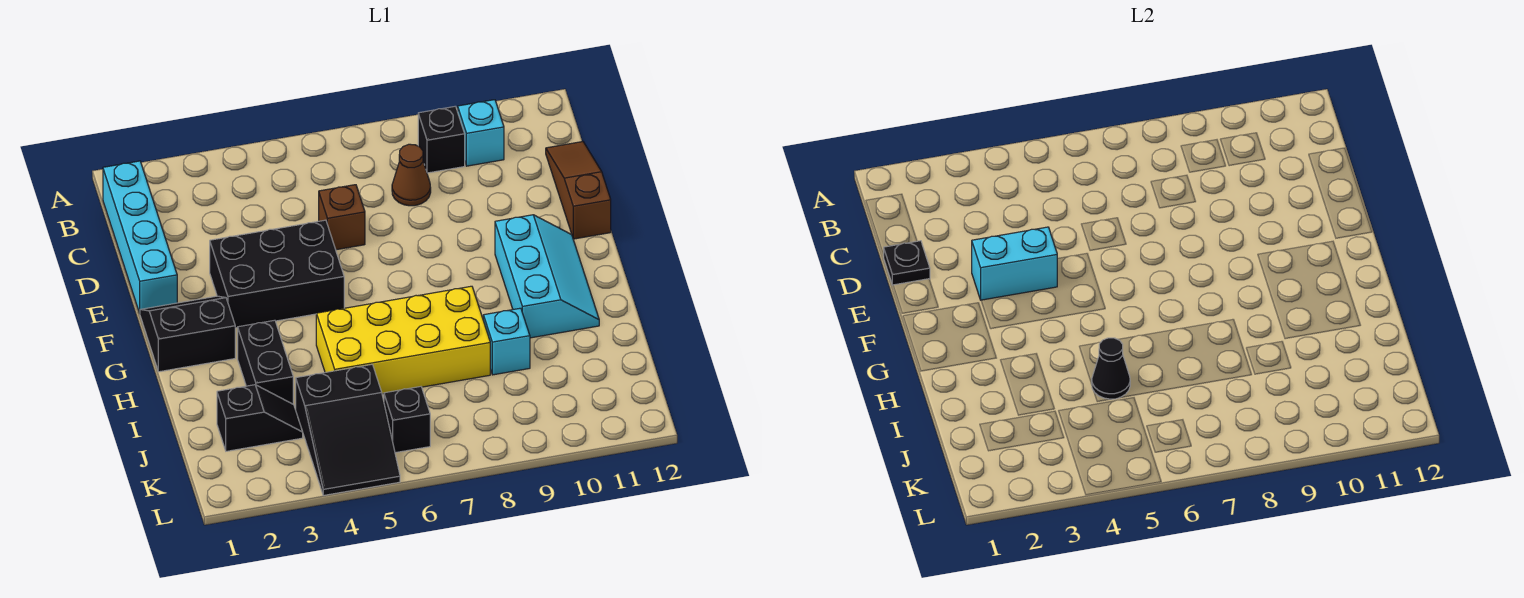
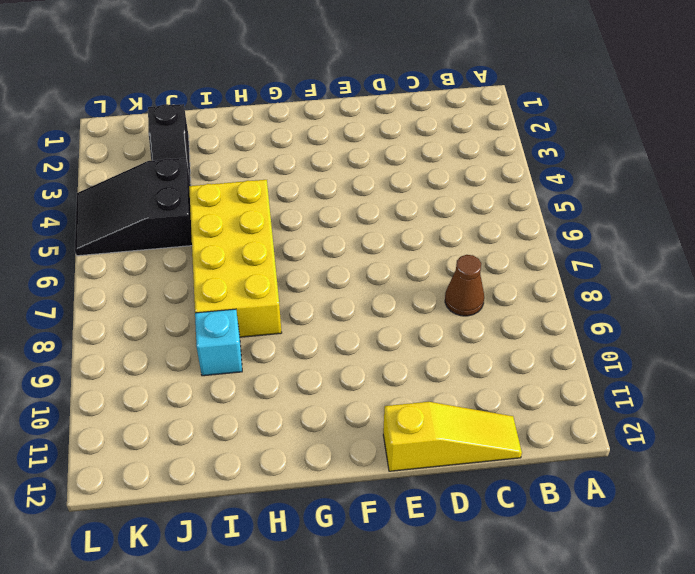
yellow slope C12:E12 level 1 top E -> brown slope C12:E12 level 1 top E
none -> cyan brick B1:E1 level 1
none -> black brick B9 level 1
none -> cyan brick B10 level 1

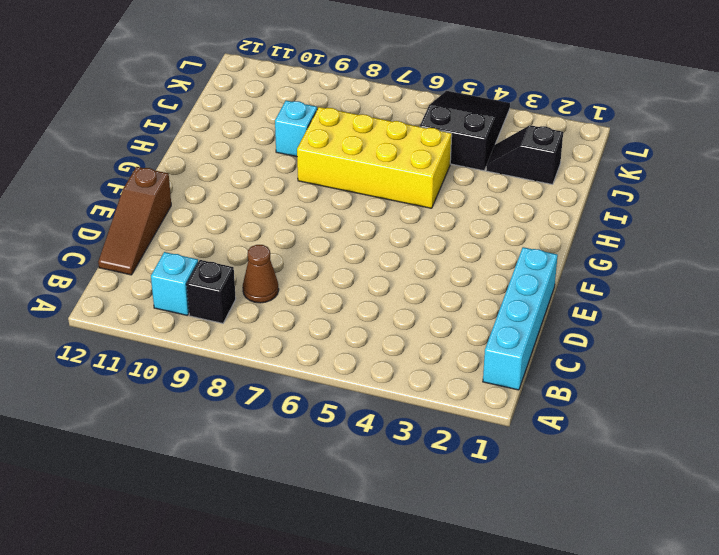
none -> brown brick D6 level 1
none -> black brick E3:F5 level 1
none -> black slope F1:G2 level 1 top G

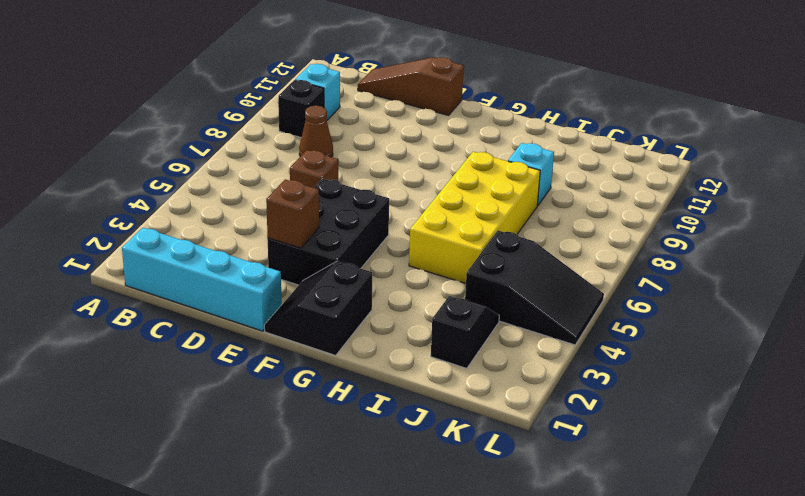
brown brick E3 level 2 -> cyan brick E3:E4 level 2
none -> cyan slope F10:H11 level 1 top 10
none -> black brick H3:I3 level 1
none -> black brick K6 level 1

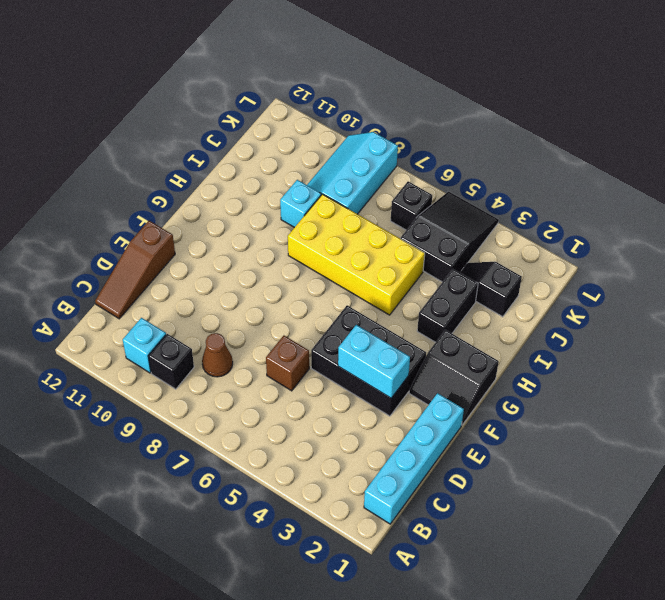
cyan slope J8:L9 level 1 top 8 -> cyan slope F10:H11 level 1 top 10
none -> black plate D1 level 2
none -> black cone I5 level 2

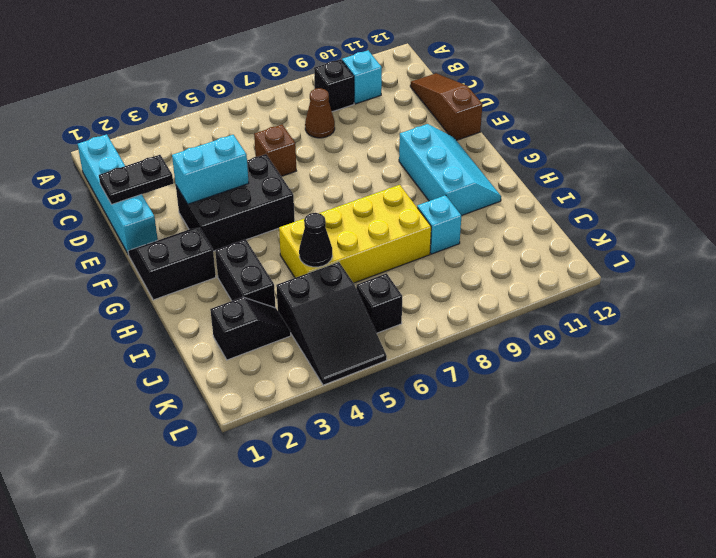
black plate D1:D2 level 2 -> black plate D1 level 2

